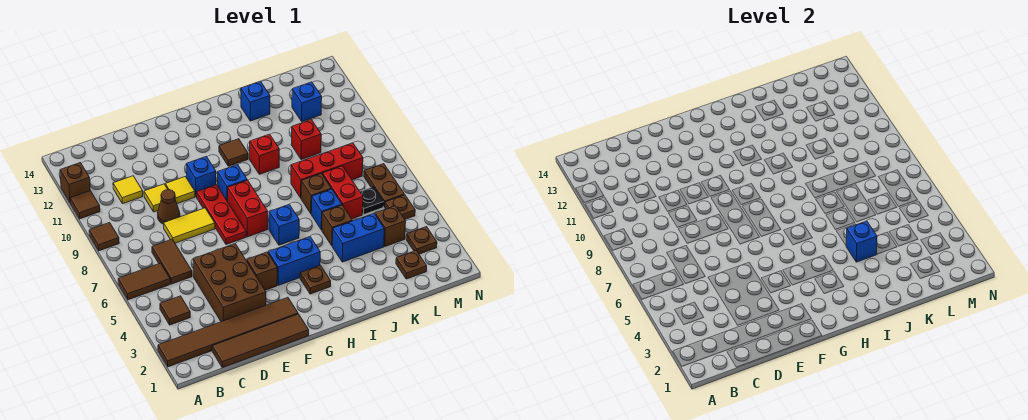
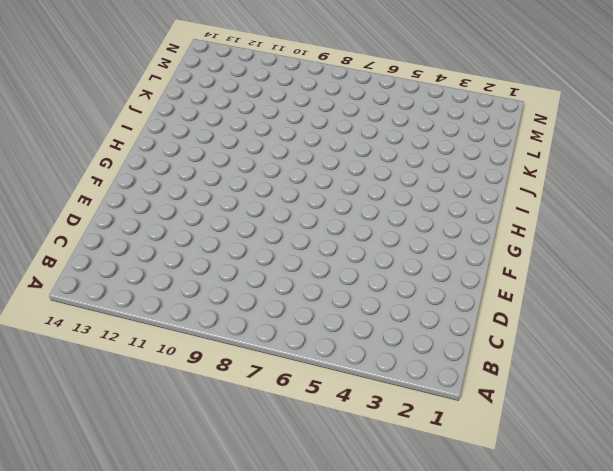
none -> brown tile A2:F2 level 1
none -> brown tile A6:B6 level 1
none -> brown tile A9 level 1
none -> brown tile A11 level 1

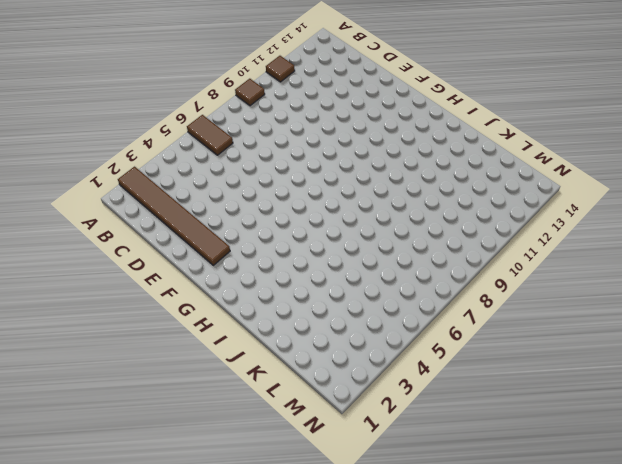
none -> brown brick A12 level 1
none -> brown tile B4 level 1
none -> brown tile C1:F1 level 1
none -> brown tile C6:C7 level 1

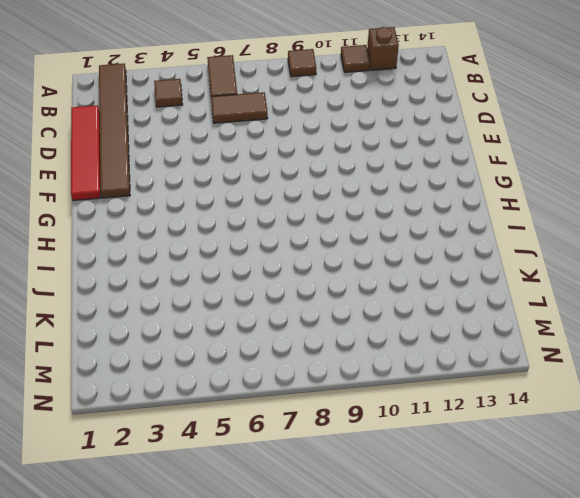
red tile C1:F1 level 1 -> brown tile C1:F1 level 1
none -> yellow tile C11 level 1
none -> brown brick D3:E5 level 1
none -> yellow tile D8:E8 level 1
none -> brown cone D9 level 1

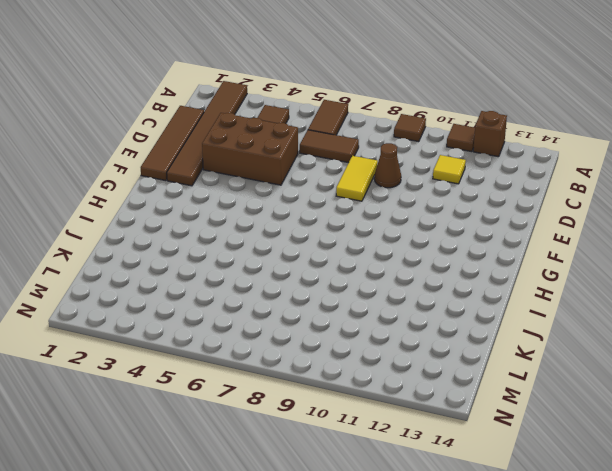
none -> yellow tile D10 level 1
none -> yellow tile E10 level 1
none -> brown brick F4 level 1
none -> red plate F7:F9 level 1

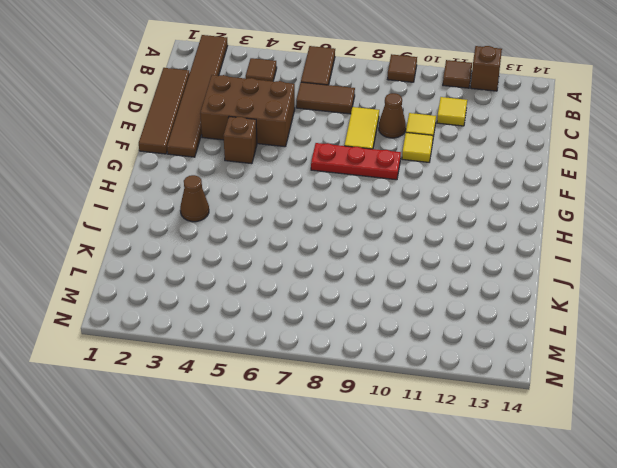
brown cone I3 level 1 -> none
none -> blue brick F10 level 1
none -> blue brick G4:H4 level 1
none -> red brick G7:G8 level 1
none -> blue brick G9 level 1

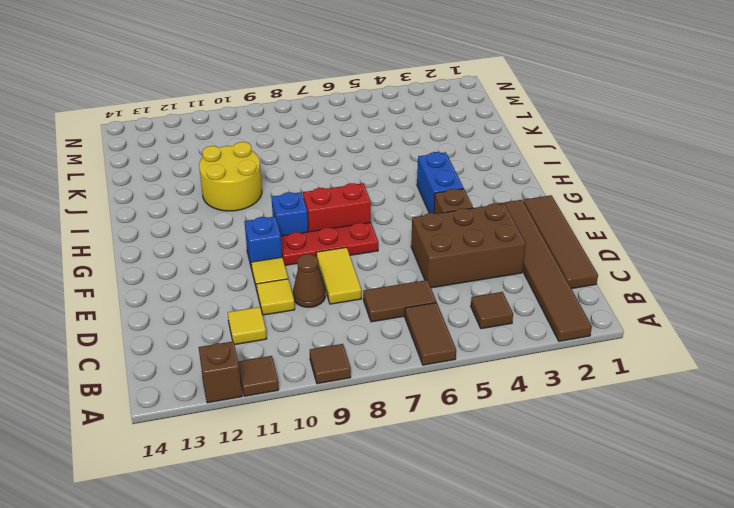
yellow round brick I10:J11 level 1 -> red brick I10 level 1
none -> brown plate H3 level 1
none -> blue brick H6 level 1
none -> brown tile H11 level 1
none -> blue brick J4:K4 level 1

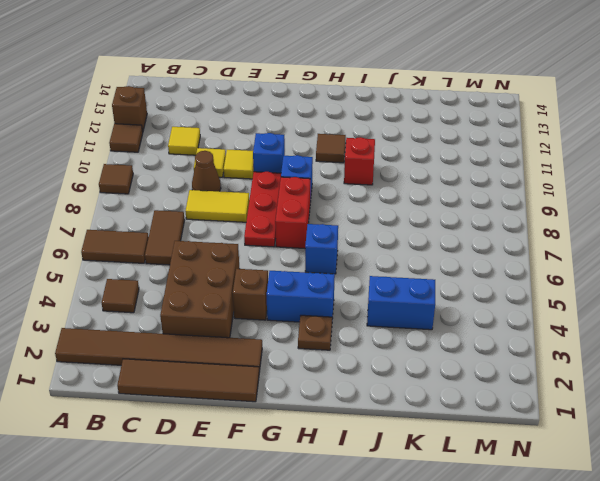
none -> brown brick J5 level 1
none -> blue brick J6 level 1
none -> brown brick J7 level 1
none -> red brick J8:L8 level 1

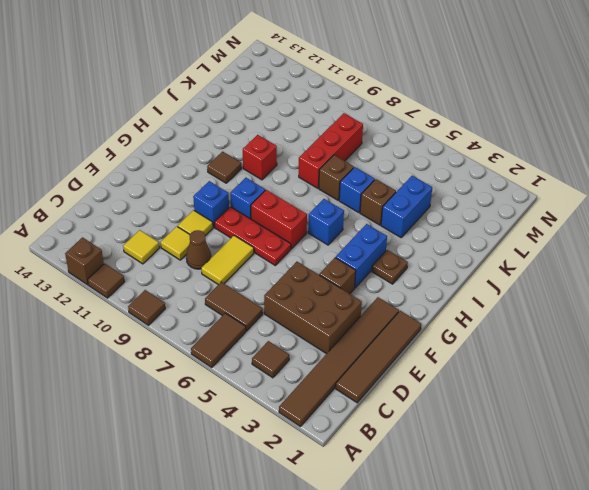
none -> blue brick J13 level 1
none -> red brick K6:K7 level 1
none -> red brick K10 level 1
none -> brown plate L2 level 1

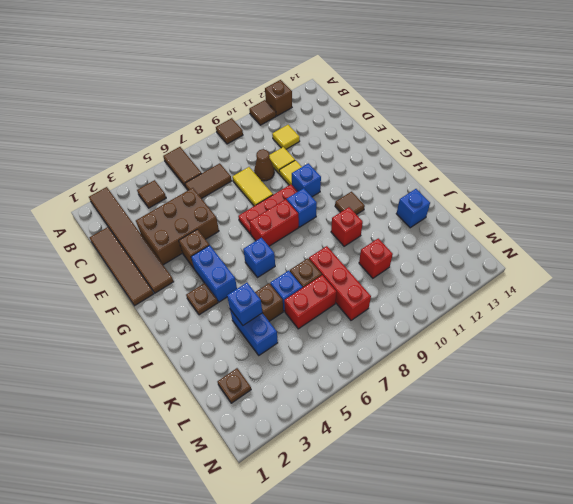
none -> brown brick L4 level 1
none -> black plate L6 level 1
none -> blue brick L12 level 1
none -> brown plate M3 level 1

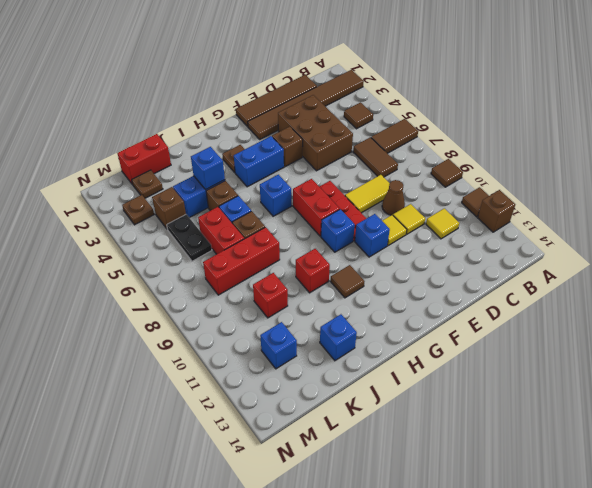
red brick K1:L1 level 1 -> none
black plate L5:L6 level 1 -> black plate L6 level 1
none -> brown plate M5 level 1
none -> brown plate M6:M7 level 1

